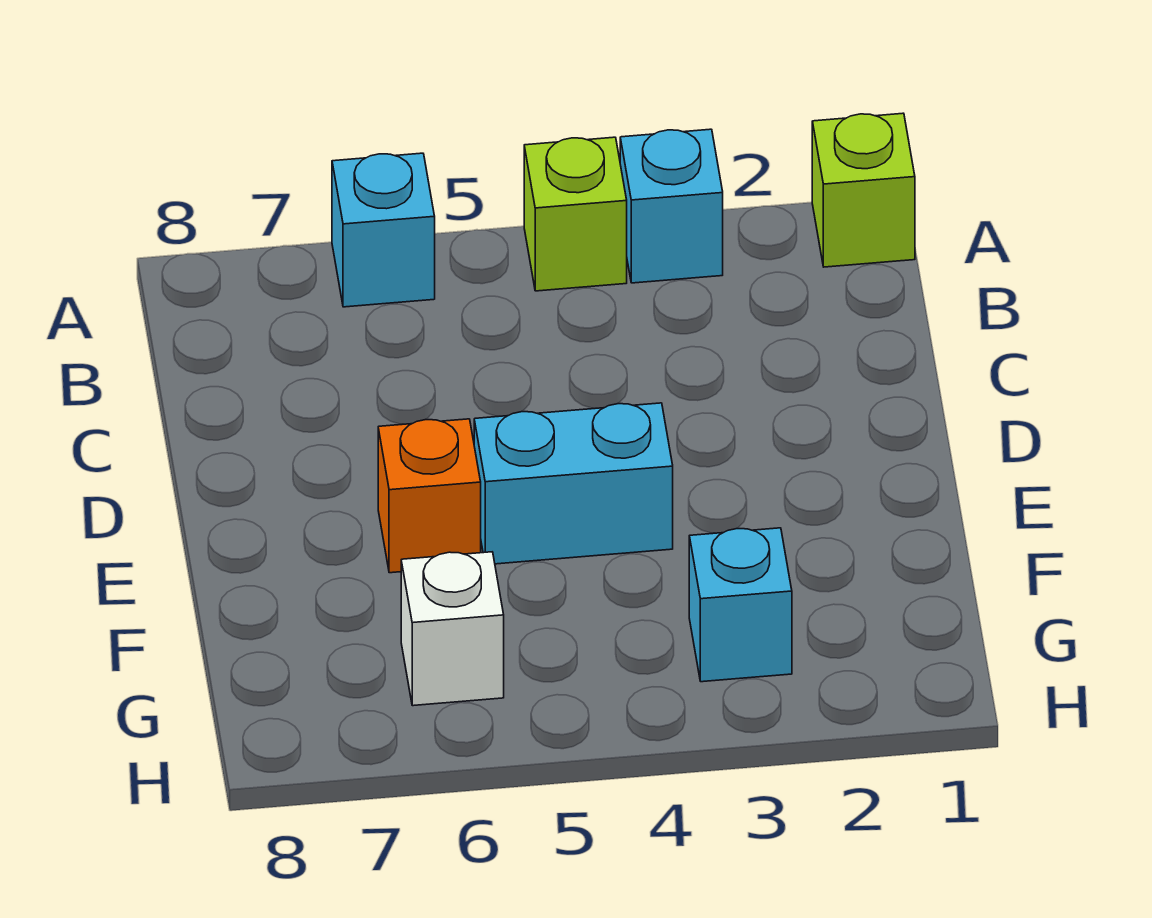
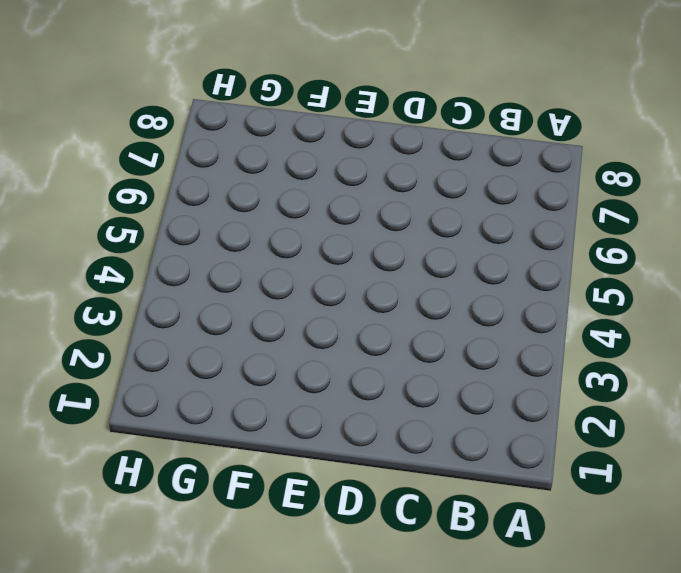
none -> lime brick A1 level 1
none -> cyan brick A3 level 1

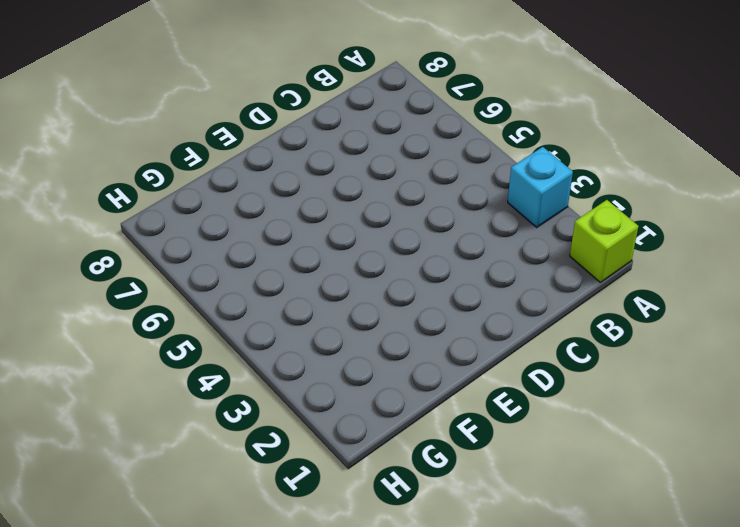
none -> lime brick A4 level 1
none -> cyan brick A6 level 1

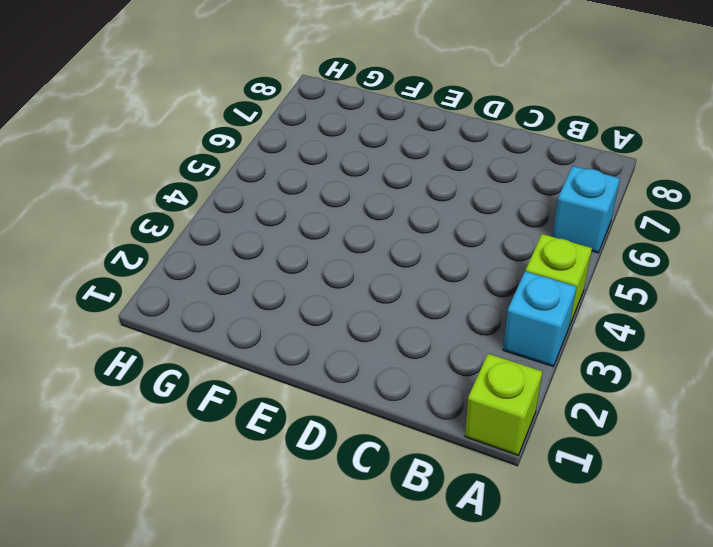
none -> cyan brick E4:E5 level 1
none -> orange brick E6 level 1

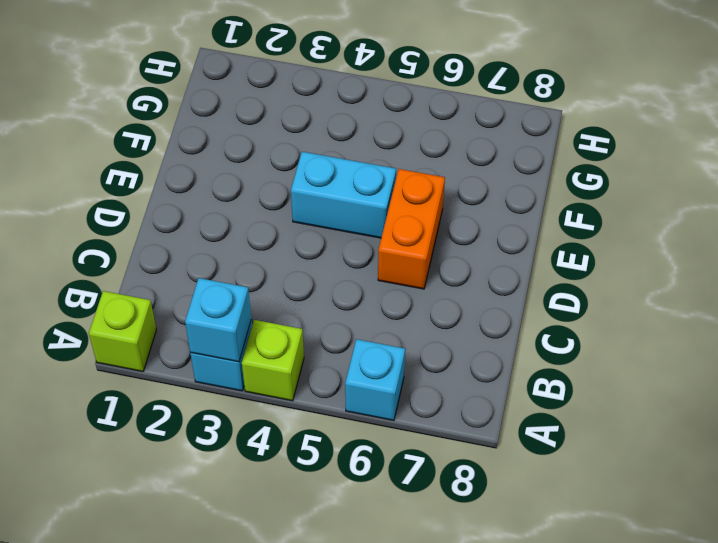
cyan brick A3 level 2 -> cyan brick G3 level 1
orange brick D6:E6 level 1 -> orange brick E6 level 1
none -> white brick G6 level 1

